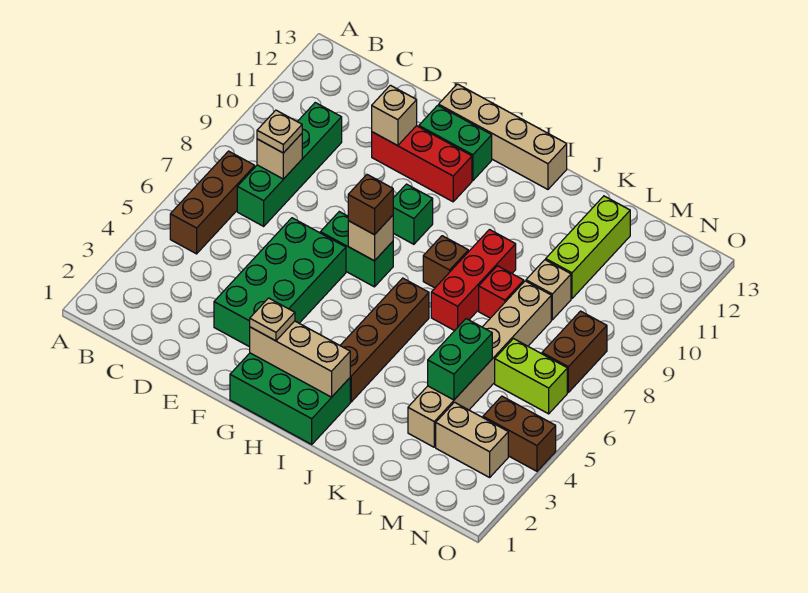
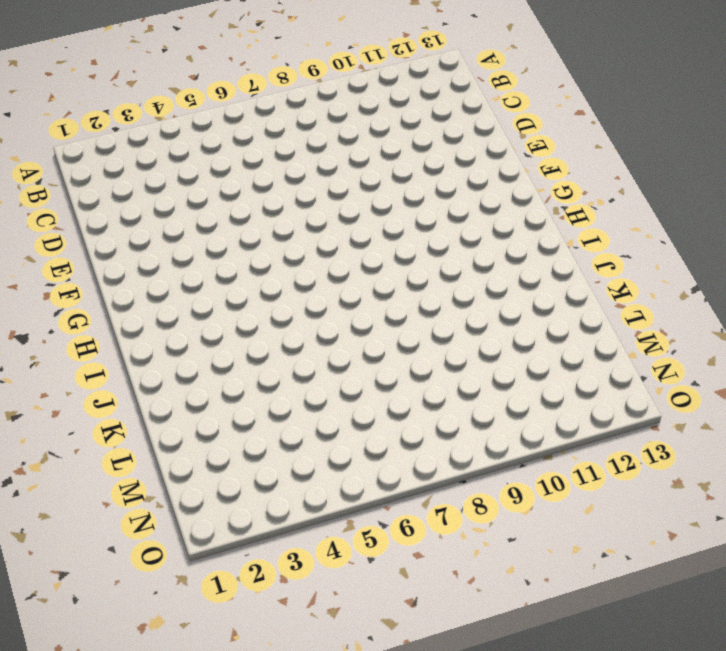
none -> brown brick B5:B7 level 1
none -> green brick C7:C10 level 1
none -> green brick E3:F6 level 1

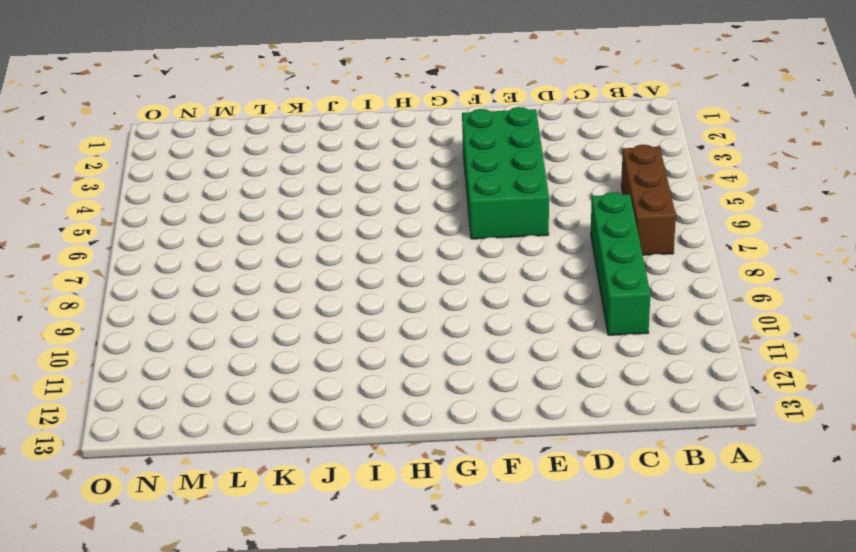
none -> red brick E11:G11 level 1
none -> green brick F7:G7 level 1
none -> green brick F12:G12 level 1

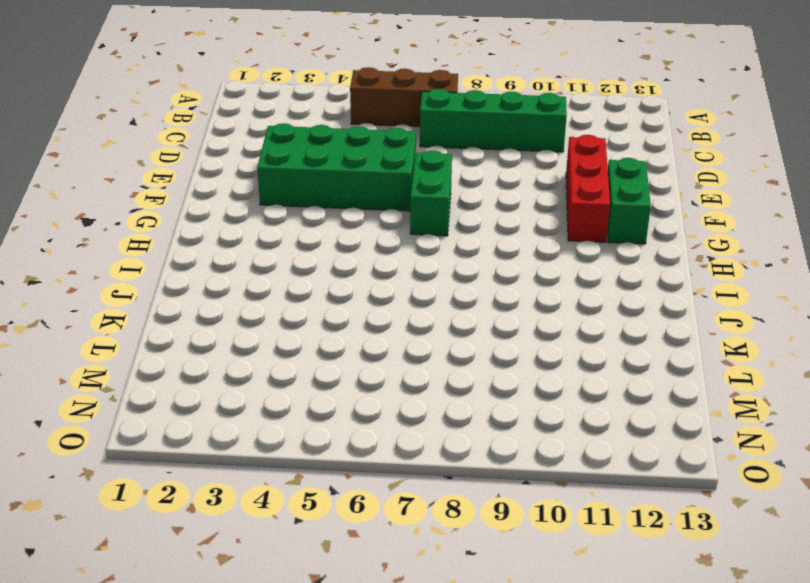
none -> tan brick F13:I13 level 1
none -> green brick G1:I2 level 1
none -> green brick G9 level 1

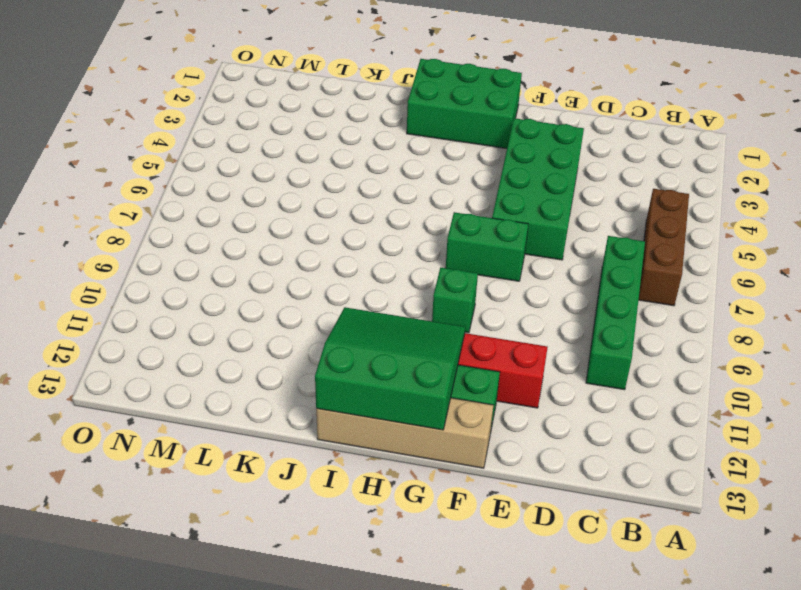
green slope G11:I13 level 2 top 13 -> none
none -> brown brick I3:I6 level 1
none -> brown brick I8 level 1
none -> red brick J7:J9 level 1

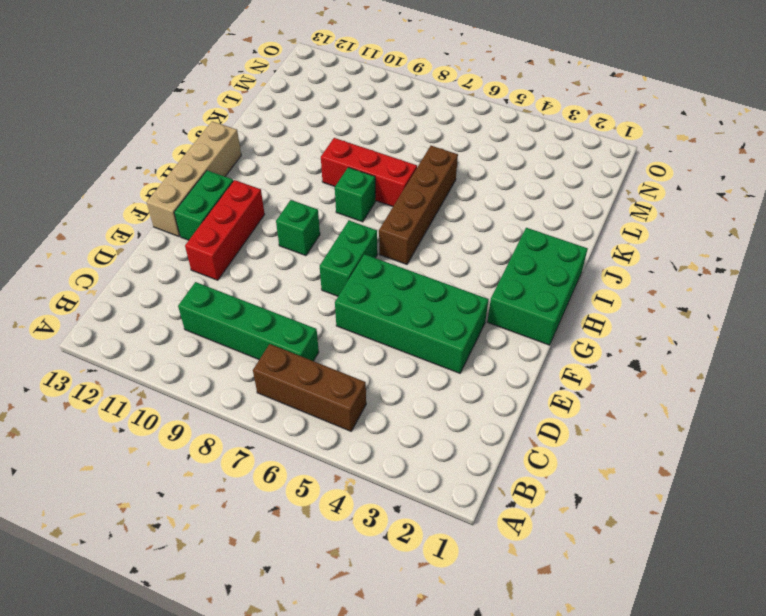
brown brick H6:K6 level 1 -> brown brick I3:I6 level 1
green brick I8 level 1 -> brown brick I8 level 1
none -> red brick K8 level 1
none -> tan brick L3:L8 level 1
none -> tan brick L9 level 1

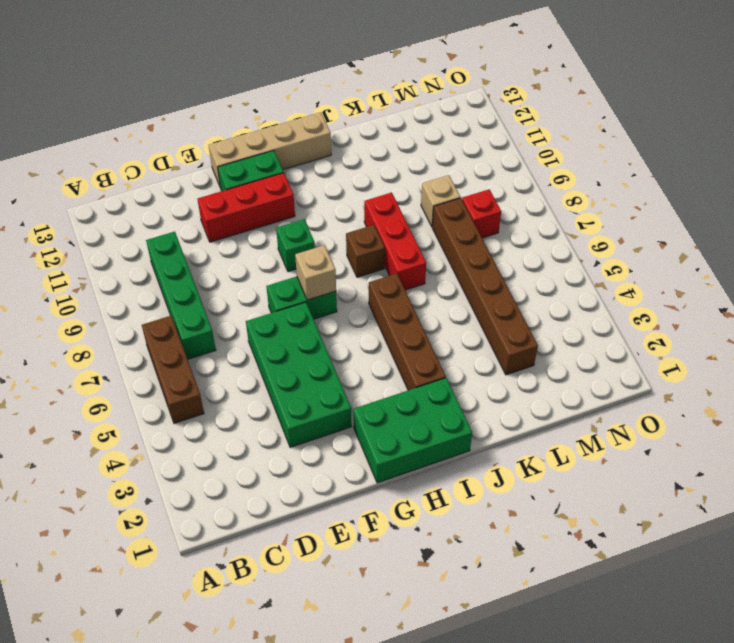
brown brick L3:L8 level 1 -> tan brick L3:L8 level 1
red brick M8 level 1 -> red brick K8 level 1
none -> lime brick L10:L12 level 1
none -> tan brick M3:N3 level 1
none -> lime brick M6:N6 level 1

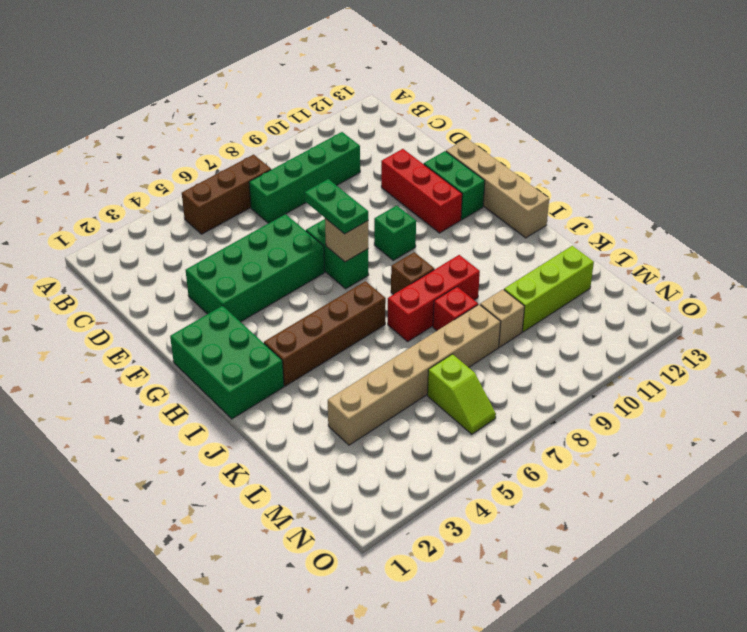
green plate F7:G7 level 3 -> brown brick G7 level 3
lime slope M6:N6 level 1 top M -> lime brick M6:N6 level 1
none -> tan brick M3:N3 level 1
none -> brown brick N4:O4 level 1
none -> brown brick N7:N8 level 1

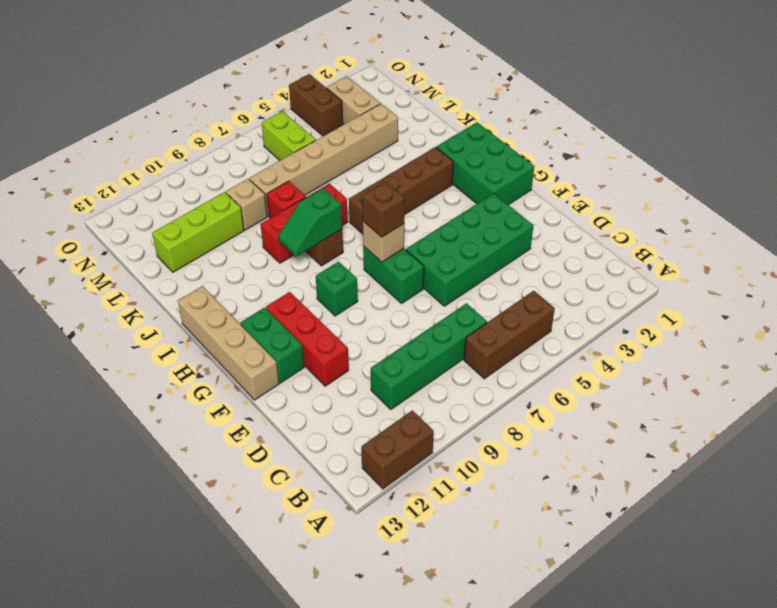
brown brick A11:A12 level 1 -> brown brick N7:N8 level 1
green slope I8:I9 level 2 top 8 -> none
none -> tan brick C8 level 2
none -> tan brick E11 level 2
none -> tan brick G2:I2 level 2

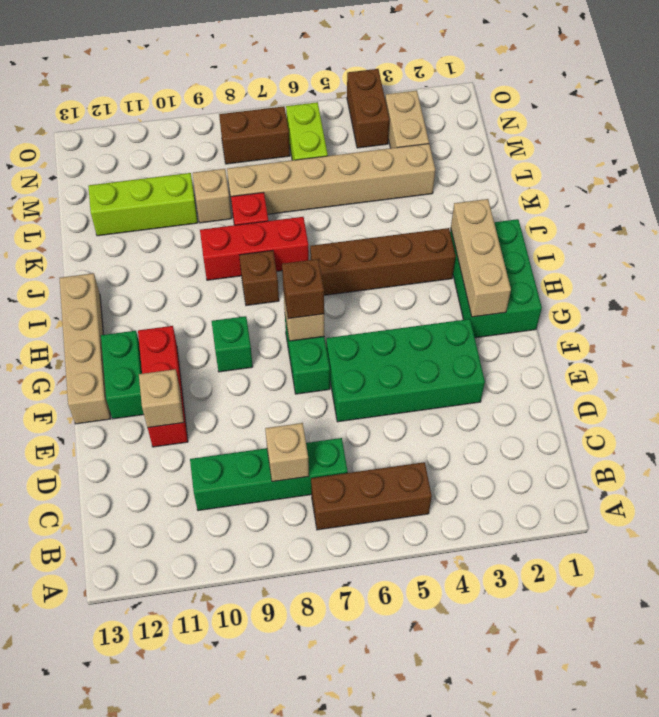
none -> green brick L4:L5 level 2
none -> tan plate C8 level 3
none -> tan plate G2 level 3

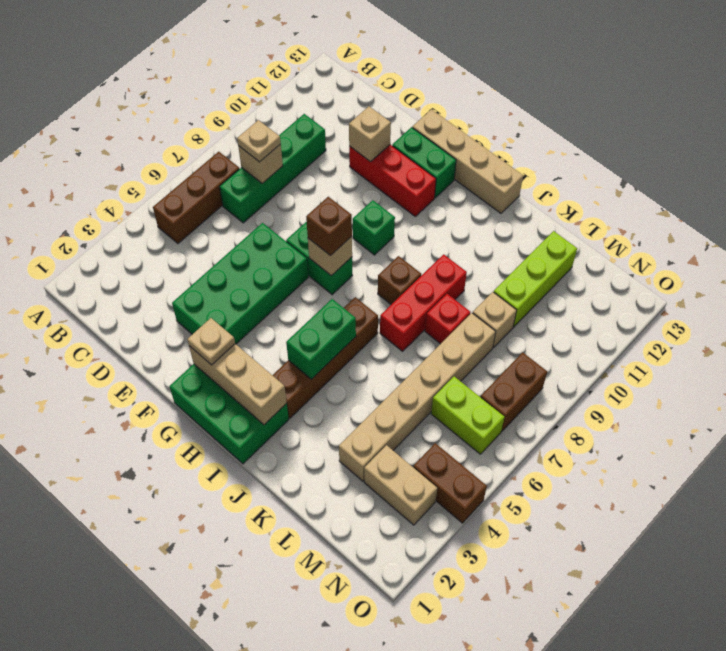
green brick I4:I5 level 2 -> green brick L4:L5 level 2

